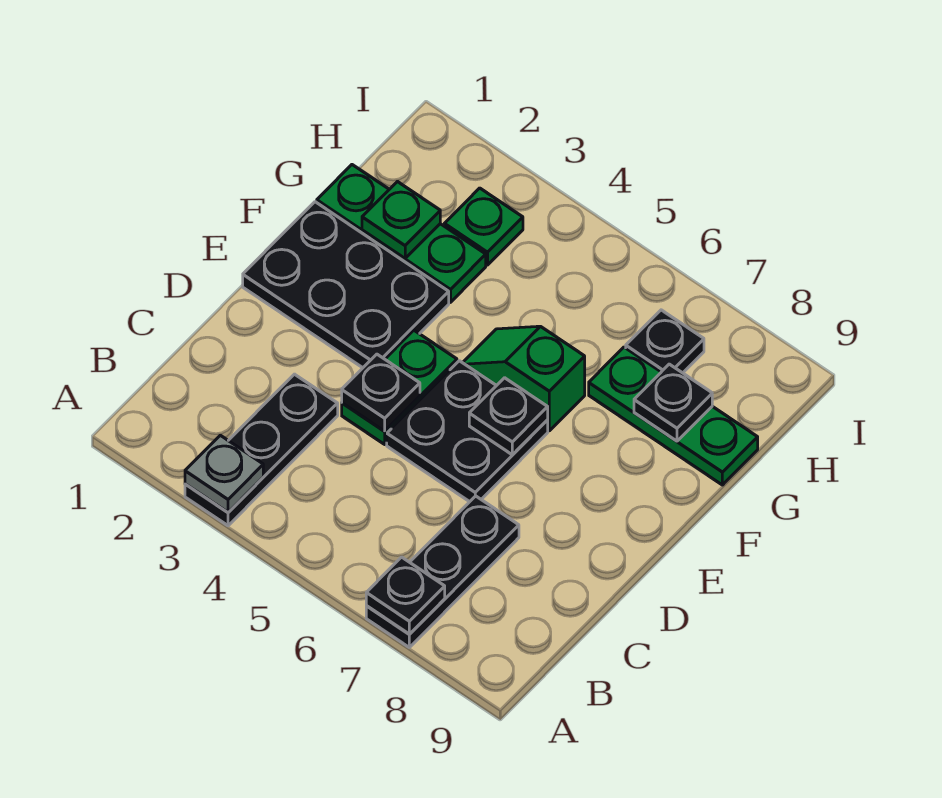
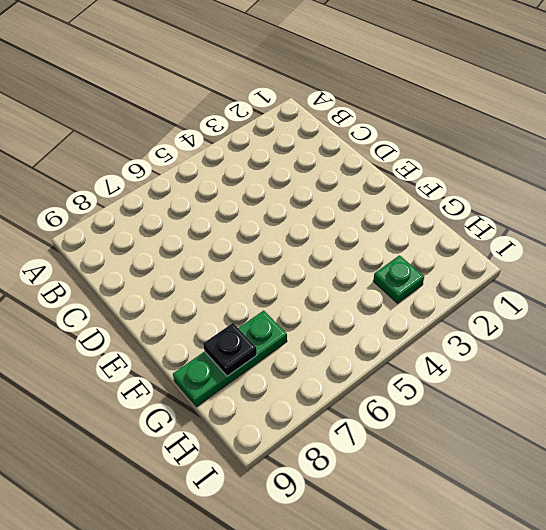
none -> black plate A3:C3 level 1
none -> black plate A7:C7 level 1
none -> green plate D4:E4 level 1

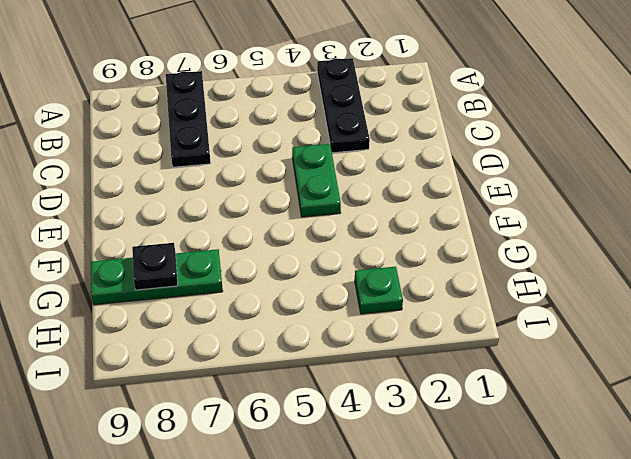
none -> black plate D5:E6 level 1
none -> black plate E1:F3 level 1
none -> green slope F5:F6 level 1 top 6

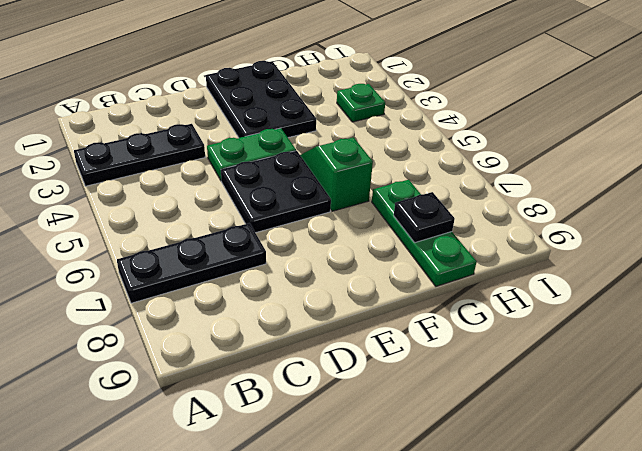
none -> green plate G1:G3 level 1
none -> black plate H7 level 1
none -> grey plate A3 level 2

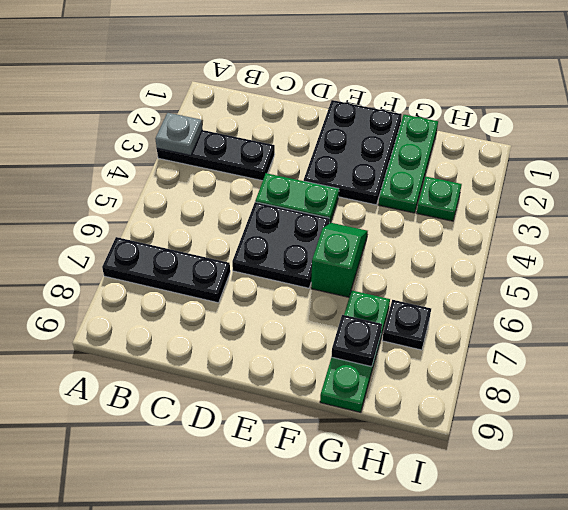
none -> black plate A7 level 2
none -> black plate D4 level 2
none -> black plate E6 level 2

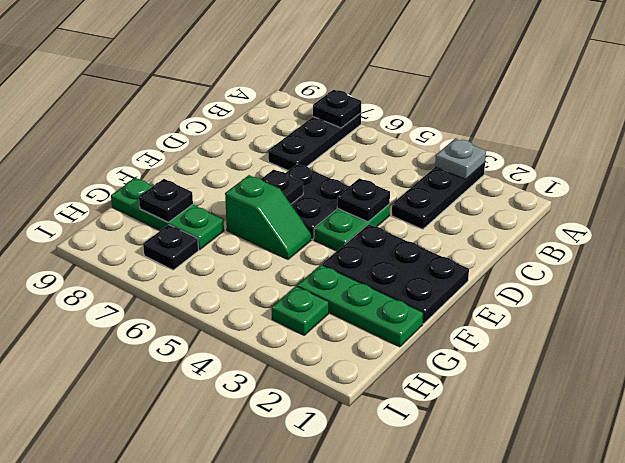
none -> green plate G2 level 2

